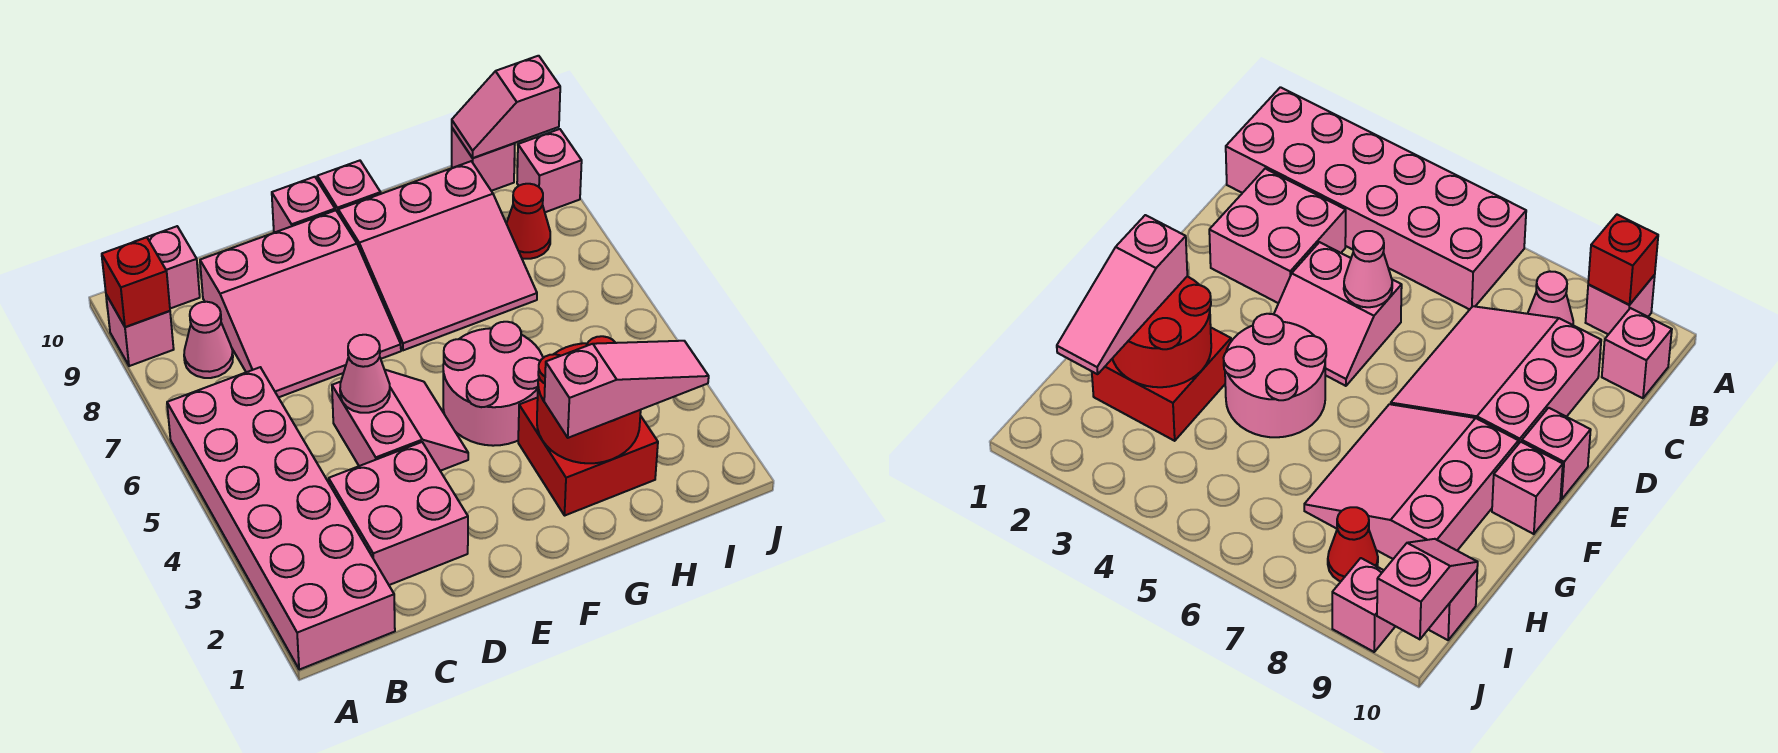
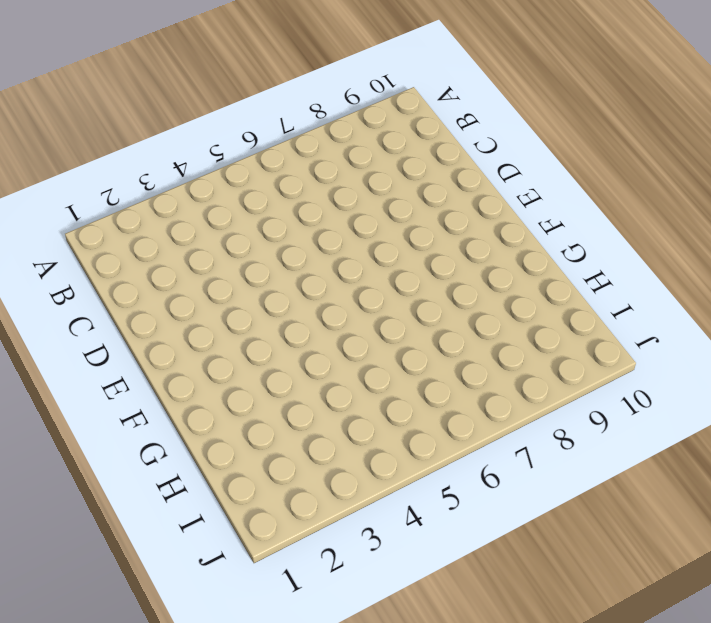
none -> pink brick A1:B6 level 1
none -> pink brick A9 level 1
none -> pink cone B8 level 1

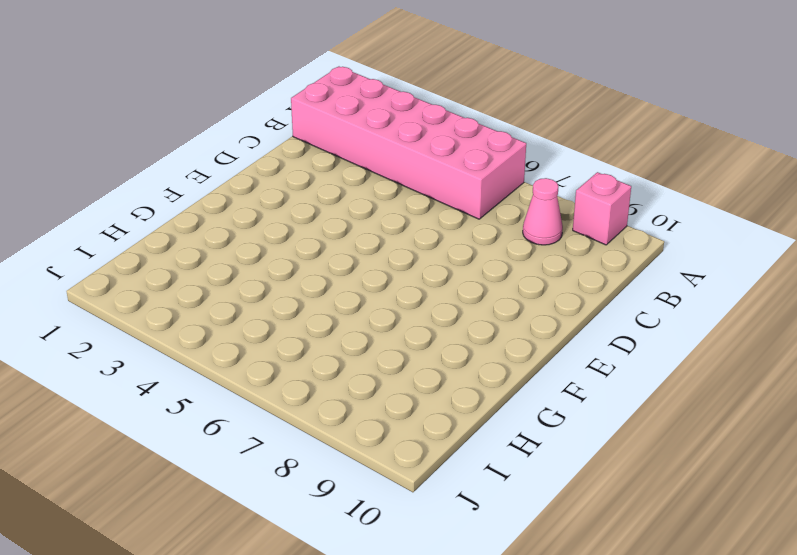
none -> pink brick B10 level 1
none -> pink brick C2:D3 level 1
none -> pink slope C7:E9 level 1 top 9

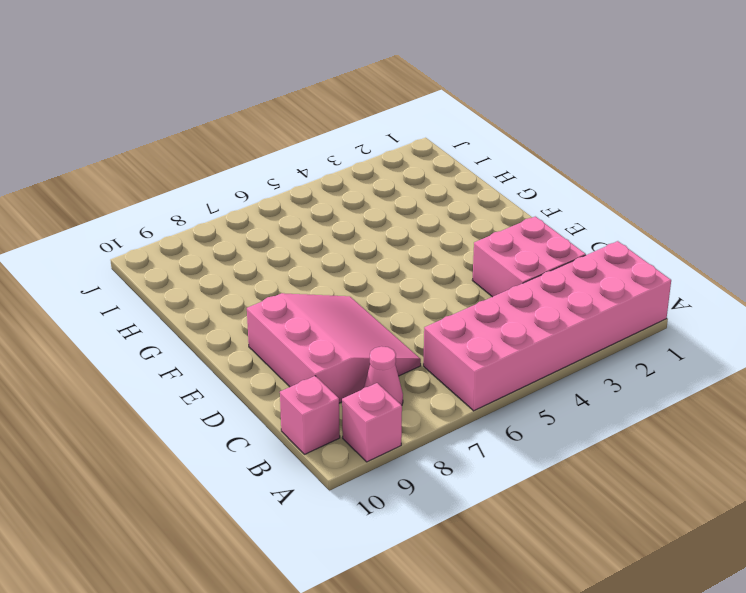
none -> pink slope D4:E5 level 1 top D
none -> pink brick E10 level 1
none -> pink round brick F4:G5 level 1

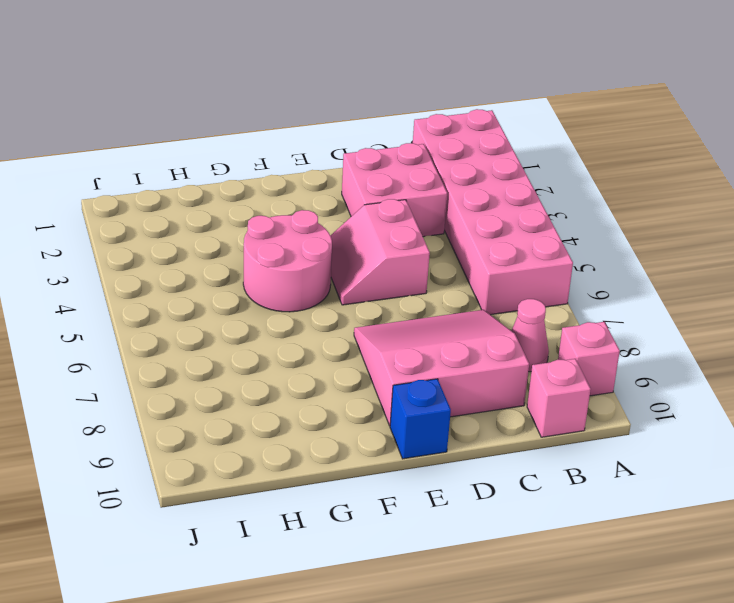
blue brick E10 level 1 -> pink brick E10 level 1
none -> pink slope F7:H9 level 1 top 9
none -> pink brick F10 level 1
none -> red brick G2:H3 level 1

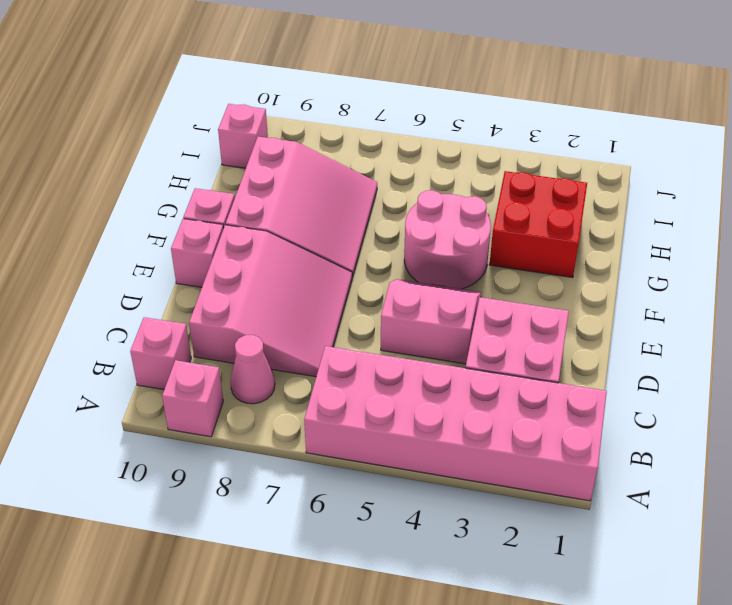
none -> red cone I8 level 1
none -> pink brick J9 level 1
none -> red brick A9 level 2

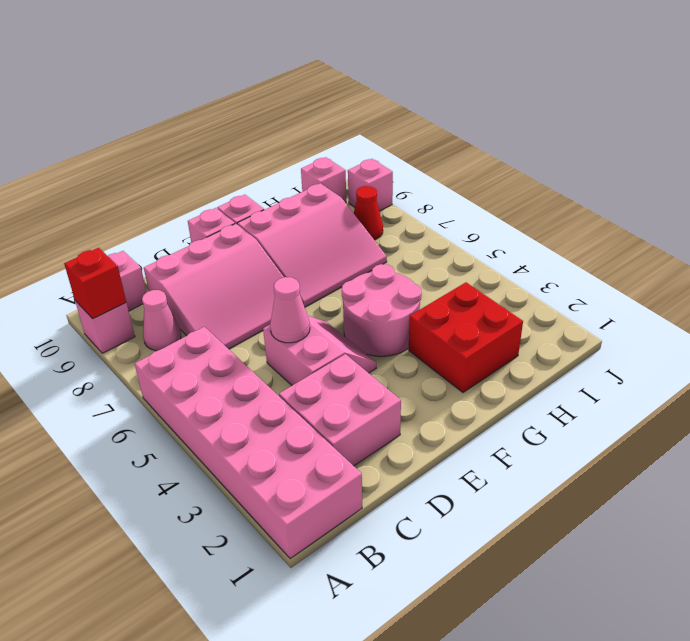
none -> red round brick G2:H3 level 2
none -> pink slope I10:J10 level 2 top J
none -> pink slope G2:I2 level 3 top G

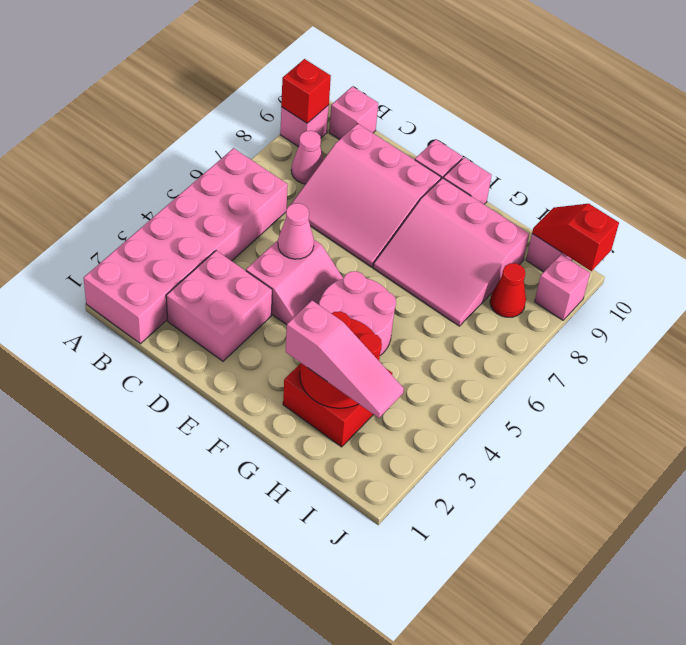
red slope I10:J10 level 2 top J -> pink slope I10:J10 level 2 top J

